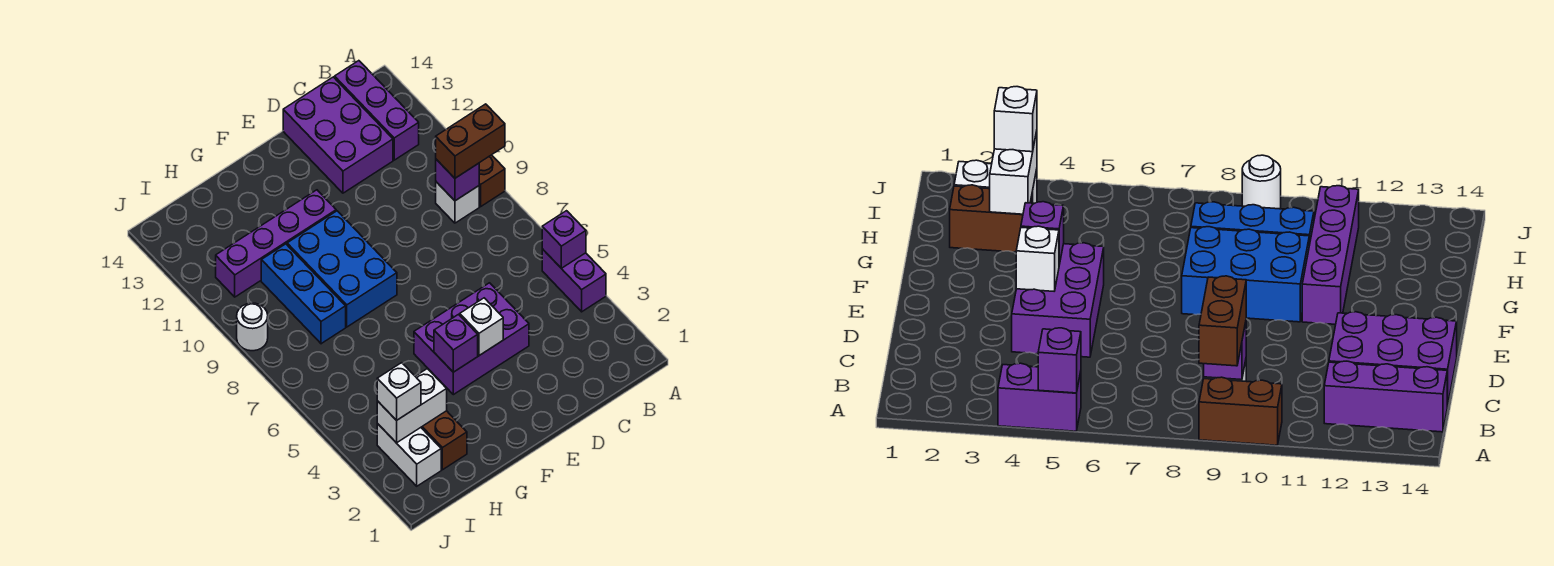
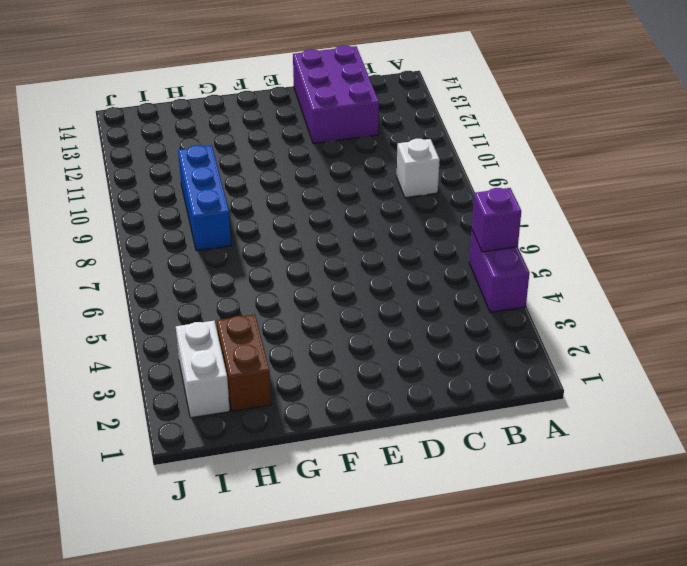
none -> brown brick A9:A10 level 1
none -> purple brick B12:B14 level 1
none -> purple brick D4:F5 level 1

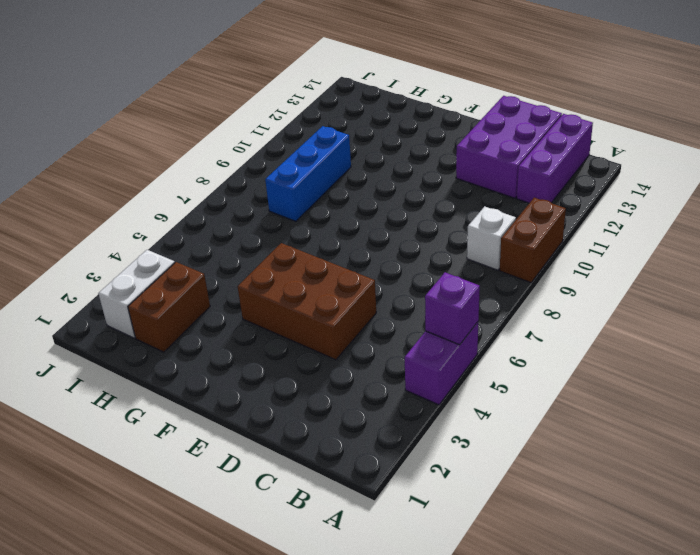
brown brick D4:F5 level 1 -> purple brick D4:F5 level 1
none -> blue brick F8:G10 level 1
none -> purple brick F11:I11 level 1
none -> white round brick J9 level 1

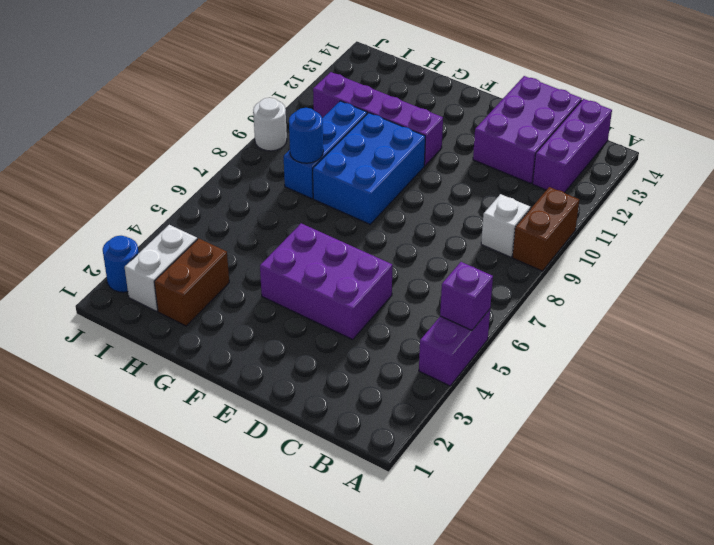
blue round brick H8 level 2 -> none
blue round brick J2 level 1 -> none
none -> purple brick B9 level 2
none -> white brick E4 level 2
none -> purple brick F4 level 2

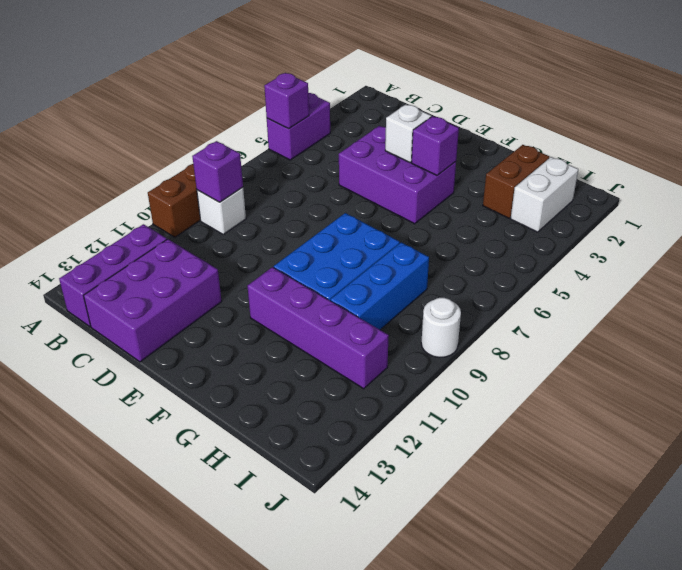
none -> white brick H3:I3 level 2
none -> brown brick A9:B9 level 3
none -> white brick I3 level 3

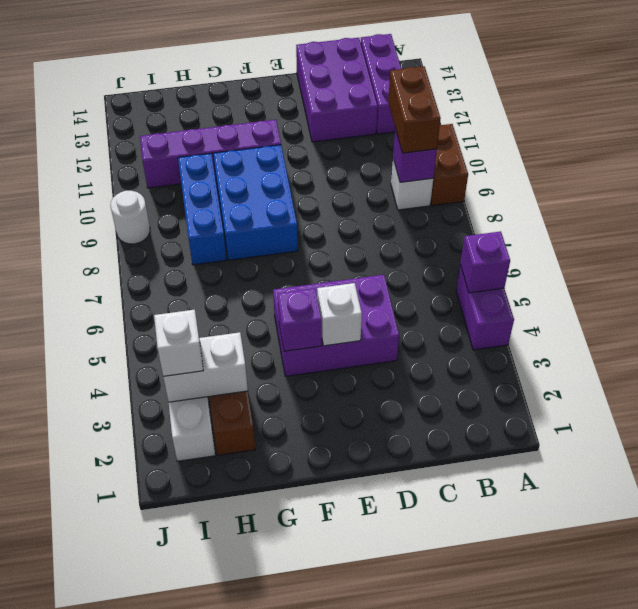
brown brick B9:B10 level 3 -> brown brick A9:B9 level 3

